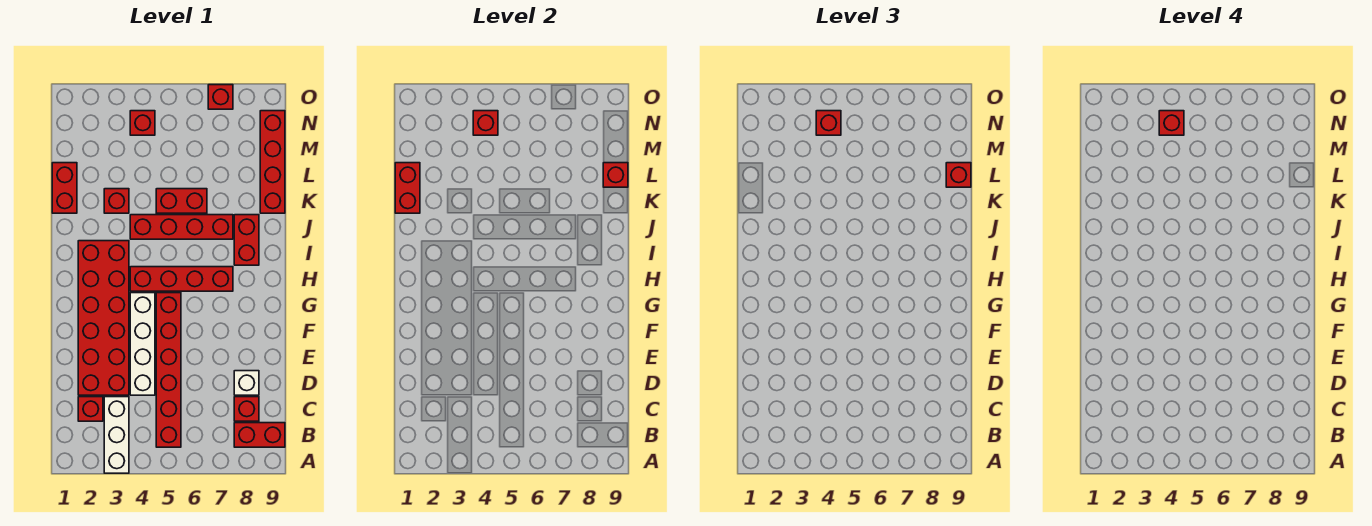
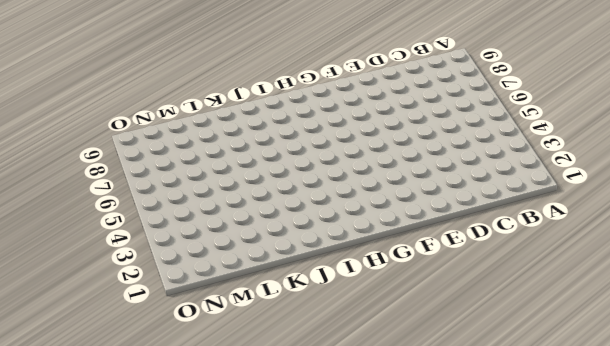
none -> white brick A3:C3 level 1
none -> red brick B5:G5 level 1
none -> red brick B8:B9 level 1

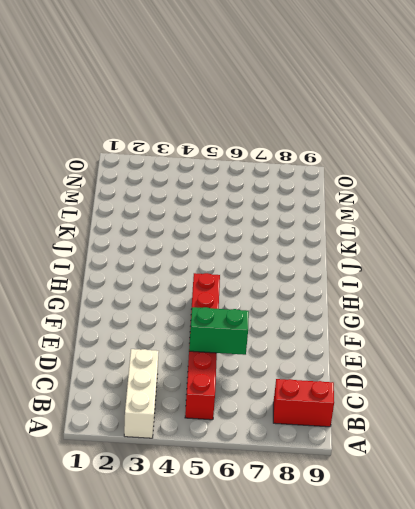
green brick D5:D6 level 2 -> none
none -> red brick C2 level 1
none -> red brick C8 level 1
none -> red brick D2:I3 level 1

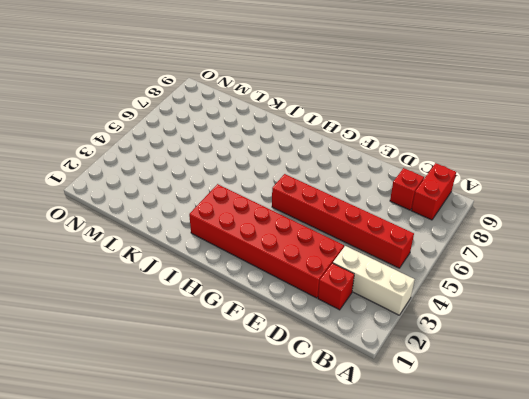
none -> white brick D4:G4 level 1
none -> white brick D8 level 1
none -> red brick H4:H7 level 1

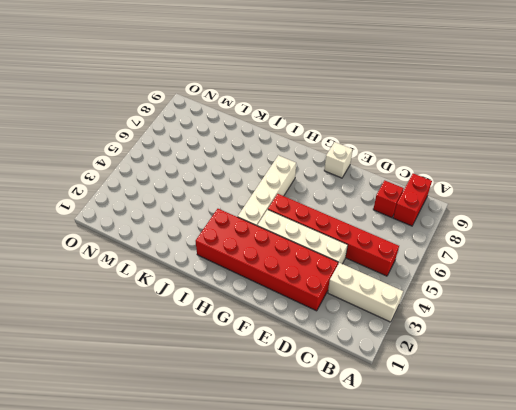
white brick F9 level 1 -> white brick D8 level 1
white brick H4:H7 level 1 -> red brick H4:H7 level 1
none -> red brick C2 level 1
none -> red brick I8:J8 level 1
none -> red brick J4:J7 level 1

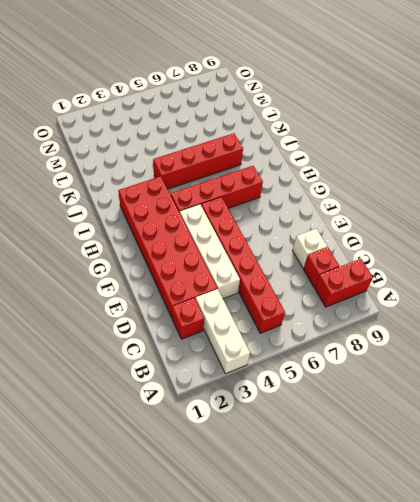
none -> red brick I8:J8 level 1
none -> red brick K1:L1 level 1
none -> red brick K3 level 1

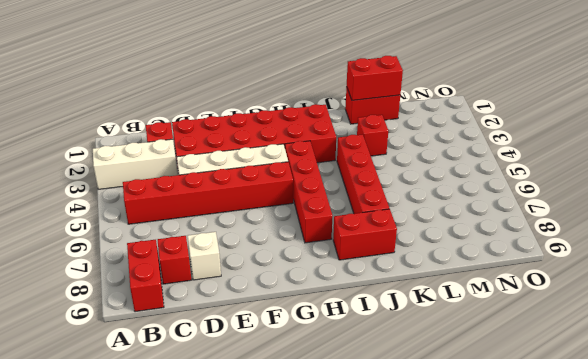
none -> red brick K5:K6 level 1
none -> red brick K9:N9 level 1
none -> red brick N4 level 1

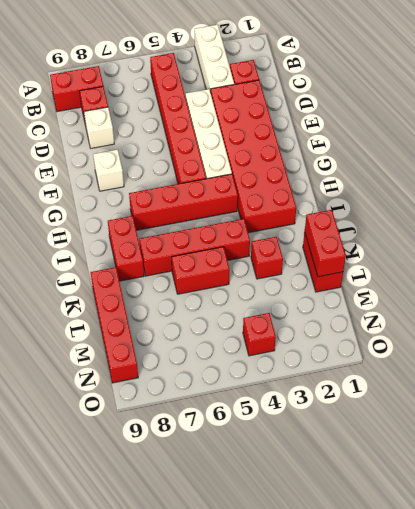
white brick F8 level 1 -> none
none -> red brick O7 level 1
none -> red brick L9 level 2
none -> red brick N4 level 2

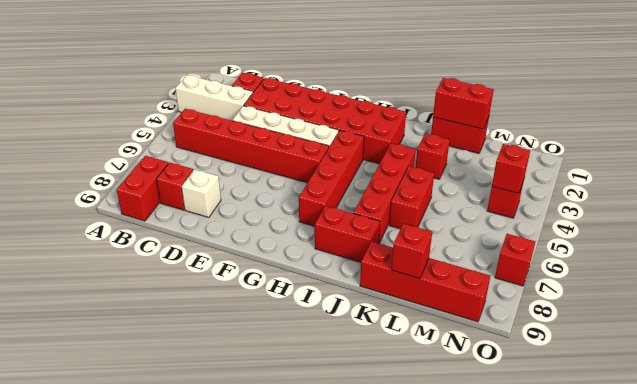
none -> red brick L9 level 3
none -> red brick N4 level 3
none -> red brick N4 level 4

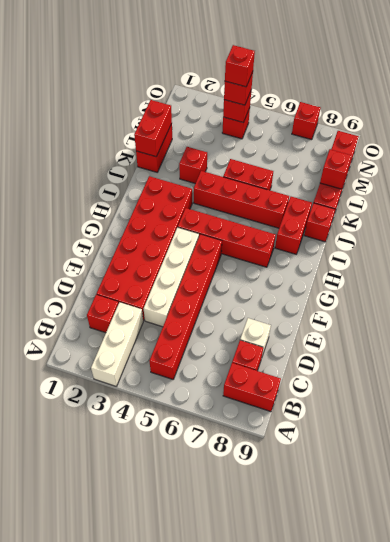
red brick J9 level 1 -> red brick L9 level 3

